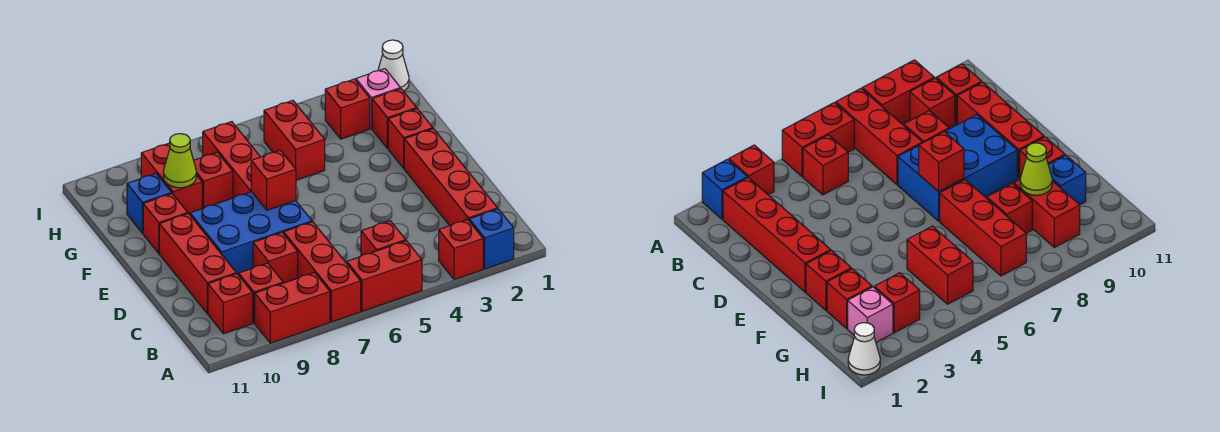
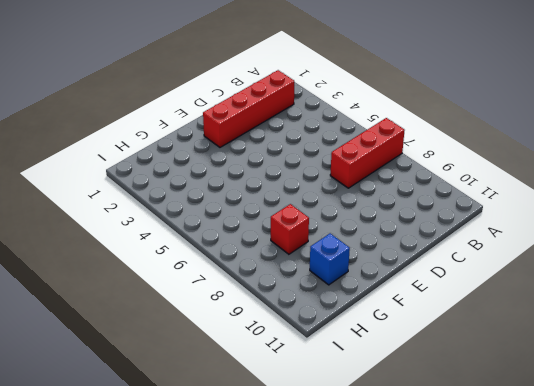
none -> blue brick A2 level 1
none -> red brick A3 level 1
none -> red brick A5:A6 level 1

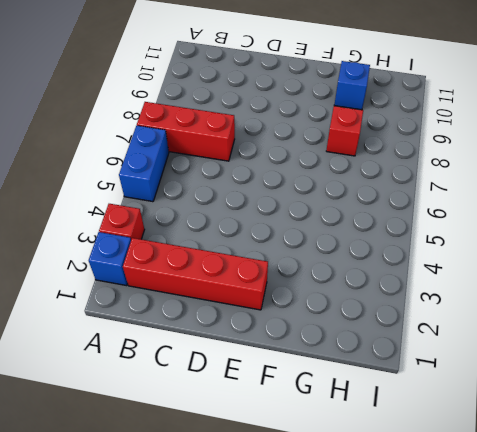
blue brick A5:A6 level 1 -> red brick A5:A6 level 1
none -> red brick A8:A9 level 1
none -> red brick B5 level 1
none -> red brick B9 level 1

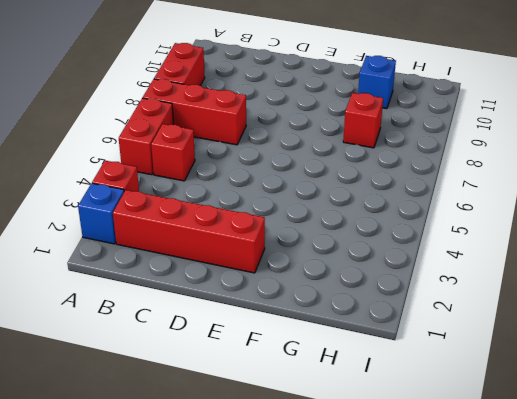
none -> red brick B9 level 1
none -> red brick B10 level 1
none -> red brick C8 level 1

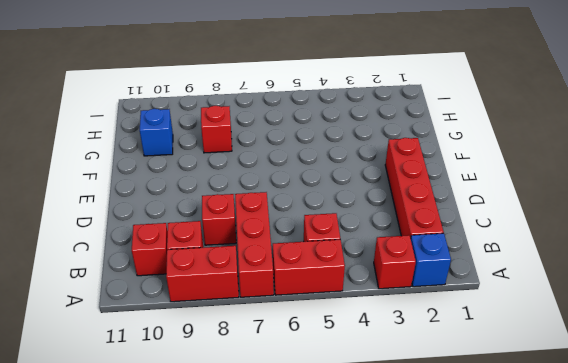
none -> red brick C10:E10 level 1
none -> blue brick D7:E9 level 1
none -> red brick F2 level 1

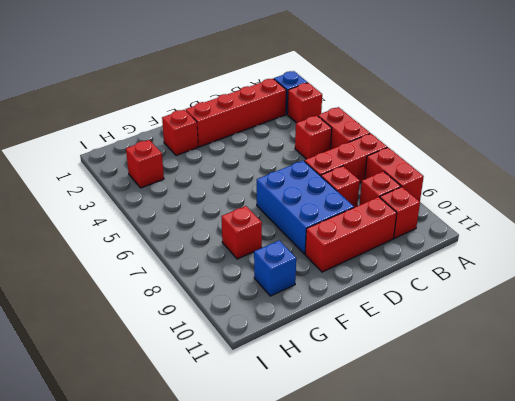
none -> red brick F7:H7 level 1
none -> red brick F10 level 1
none -> red brick G2 level 1

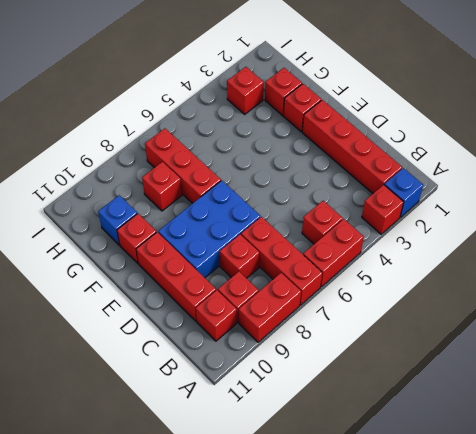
none -> red brick G5:H5 level 1
none -> red brick G9:H9 level 1
none -> pink brick H2 level 1

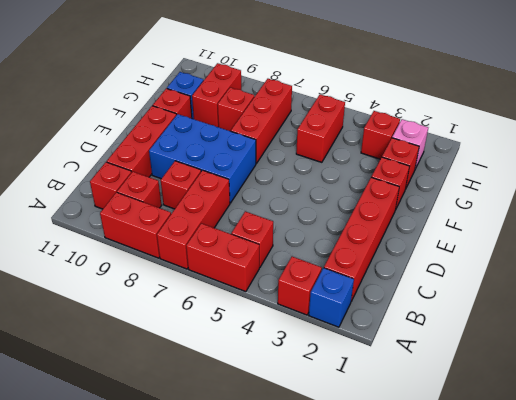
none -> white cone I1 level 1
none -> red brick E7 level 2
none -> lime cone G9 level 2

